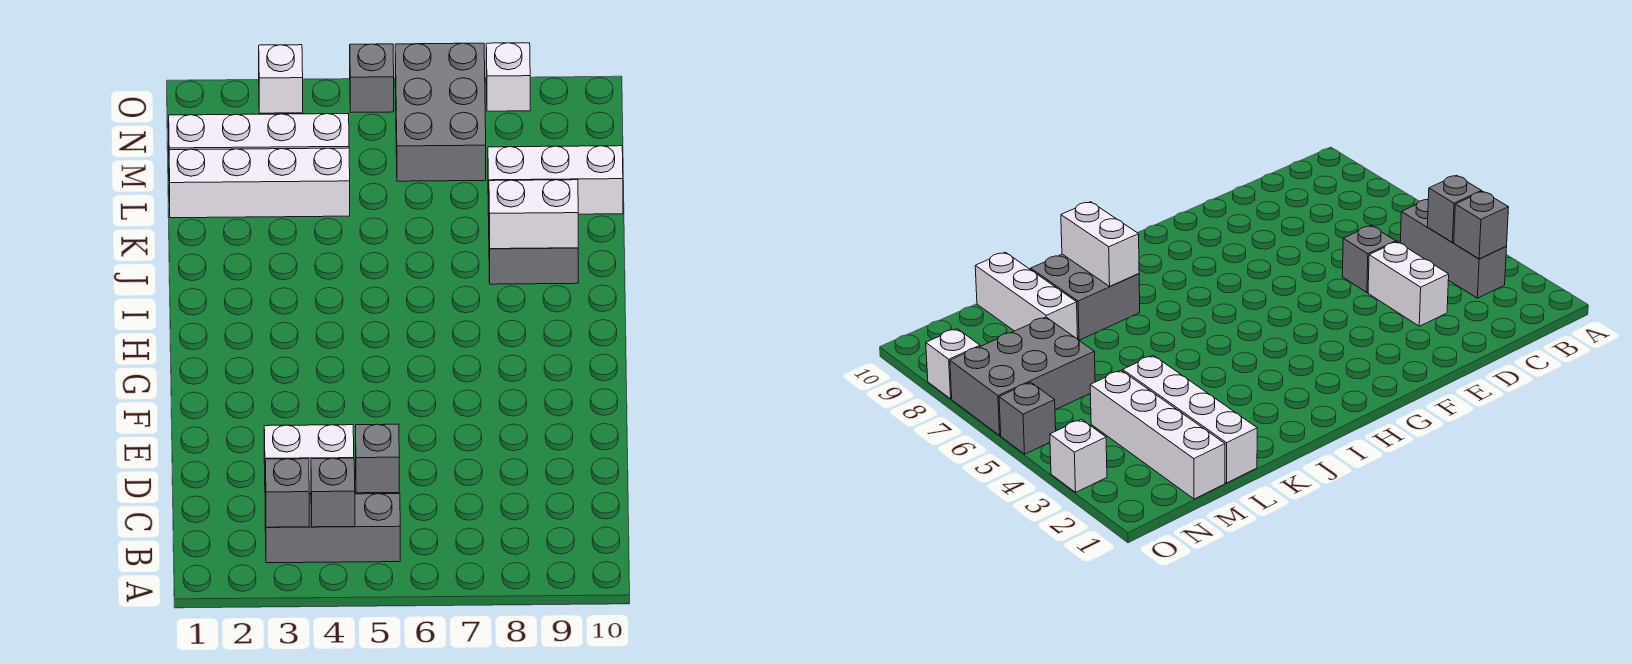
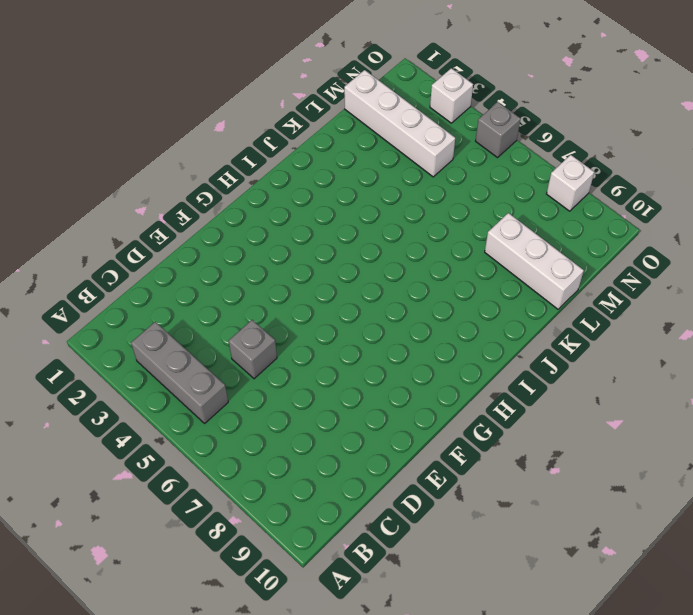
none -> white brick D3:D4 level 1
none -> grey brick J8:K9 level 1
none -> white brick L1:L4 level 1

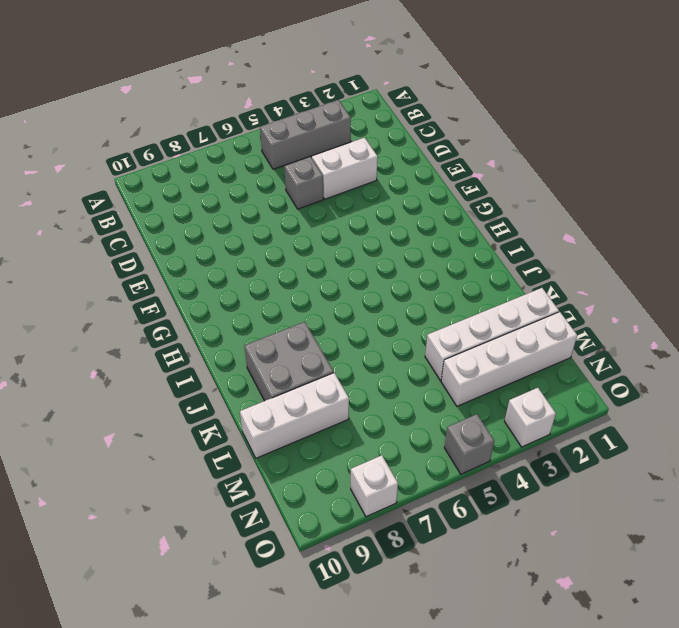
none -> grey brick M6:O7 level 1
none -> grey brick B3 level 2
none -> grey brick B4 level 2

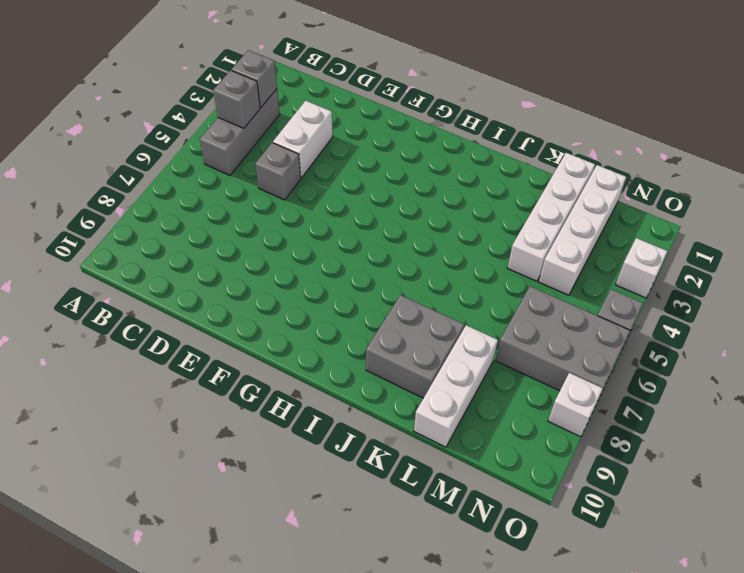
none -> white brick J8:J9 level 2

